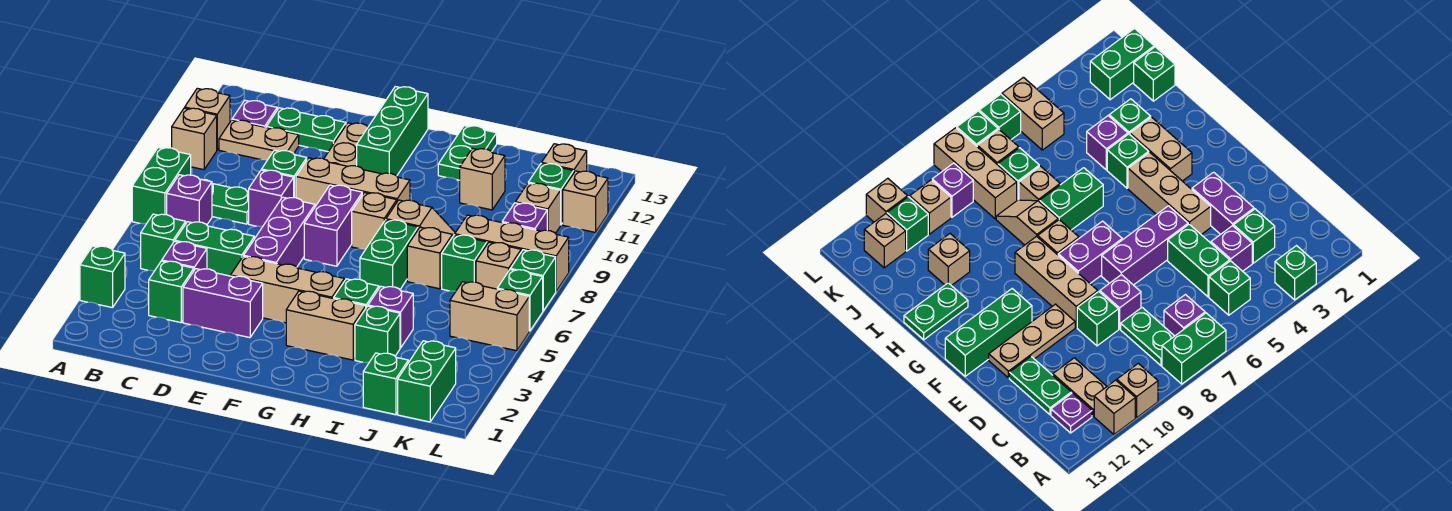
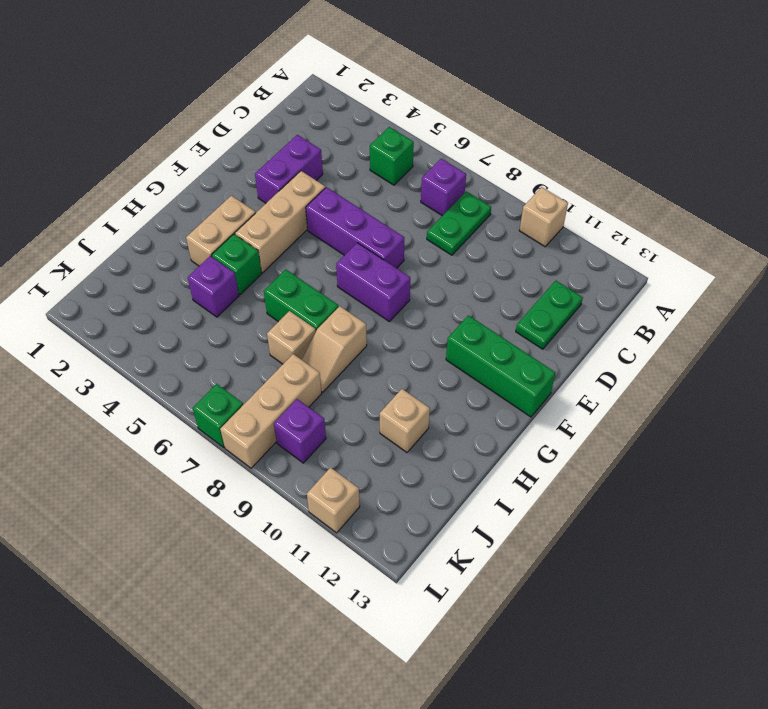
none -> green brick A3 level 1
none -> green brick A7:A8 level 1
none -> tan brick A11 level 1
none -> tan plate B11:C11 level 1

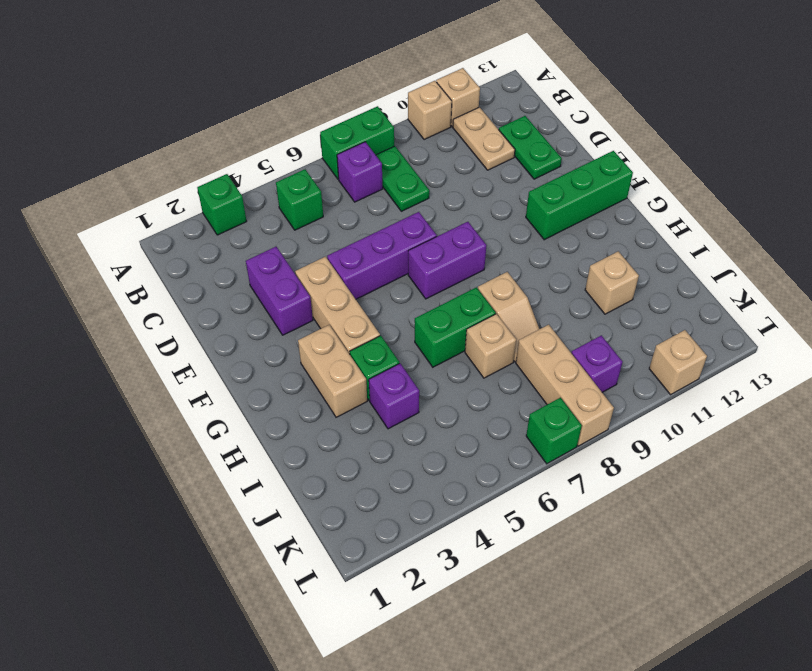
none -> purple plate B12 level 1
none -> green brick C3 level 1
none -> purple brick C4 level 1
none -> green brick C5:D5 level 1

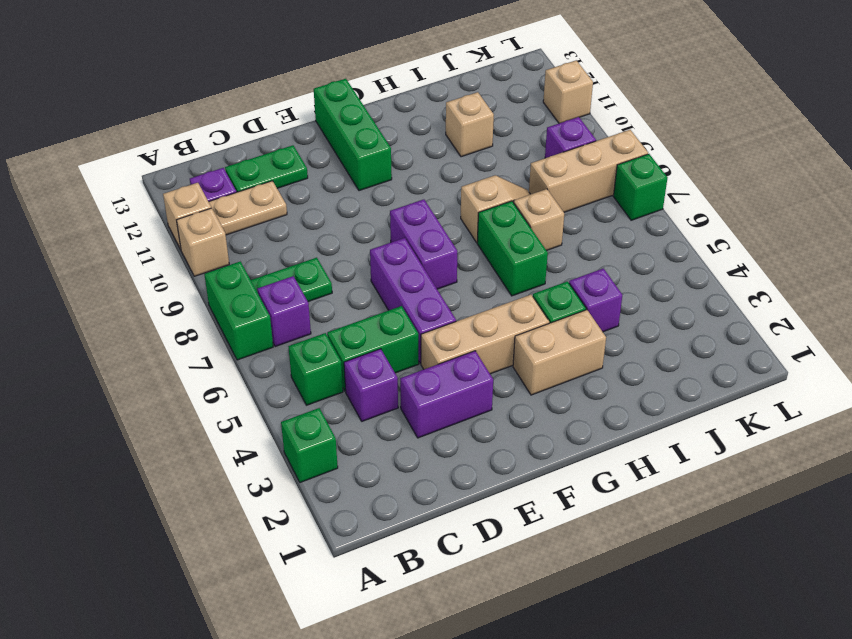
none -> green brick C3 level 1
none -> purple brick D8 level 1
none -> green brick D9 level 1
none -> tan brick E9:G9 level 1

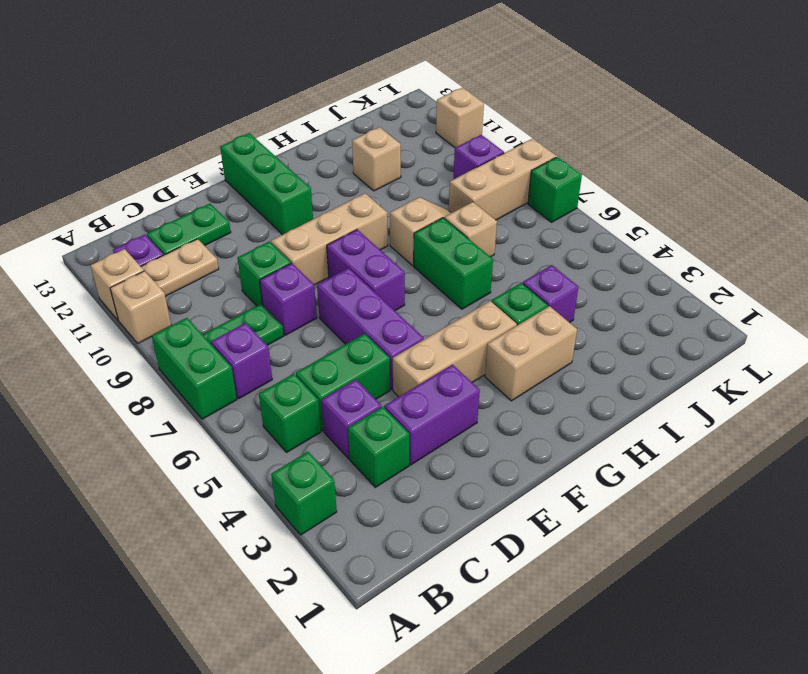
none -> tan plate E10:E12 level 1
none -> tan brick G8 level 1
none -> green plate H12:H13 level 1
none -> green brick I3 level 1

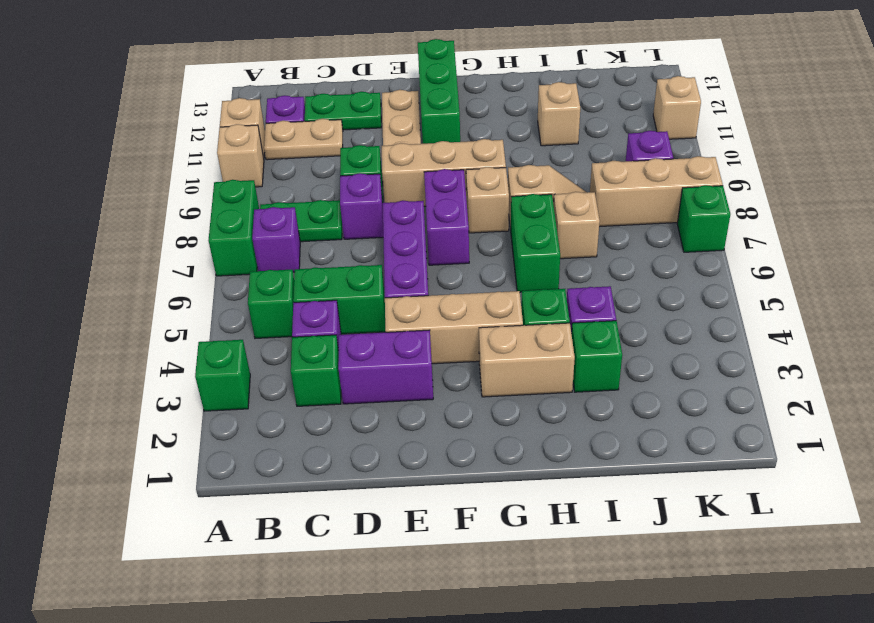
none -> green plate H12:H13 level 1
none -> green brick J1 level 1
none -> green brick J7 level 1
none -> green brick K1:K2 level 1

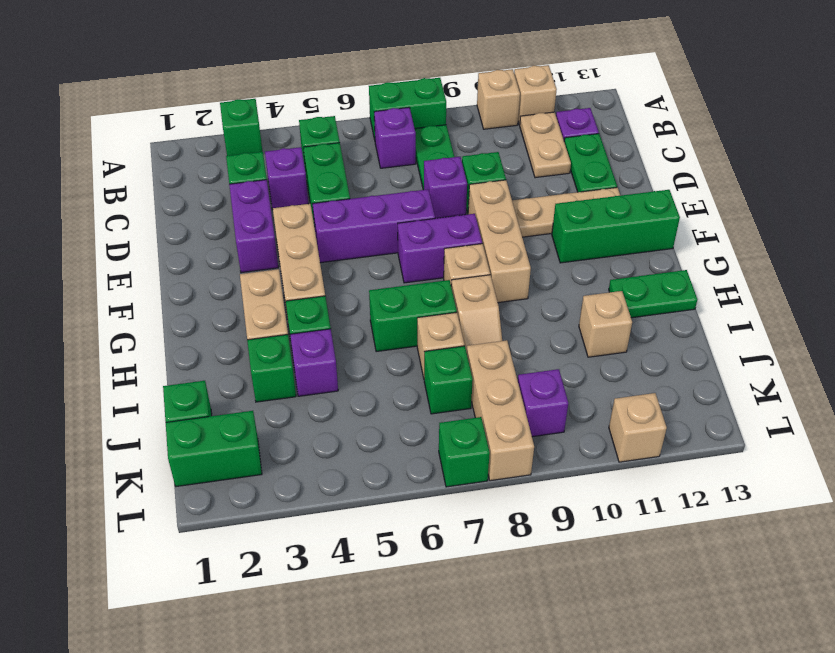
none -> tan brick K5:L5 level 1
none -> tan brick K7 level 1
none -> tan brick K10 level 1
none -> green brick K11 level 1

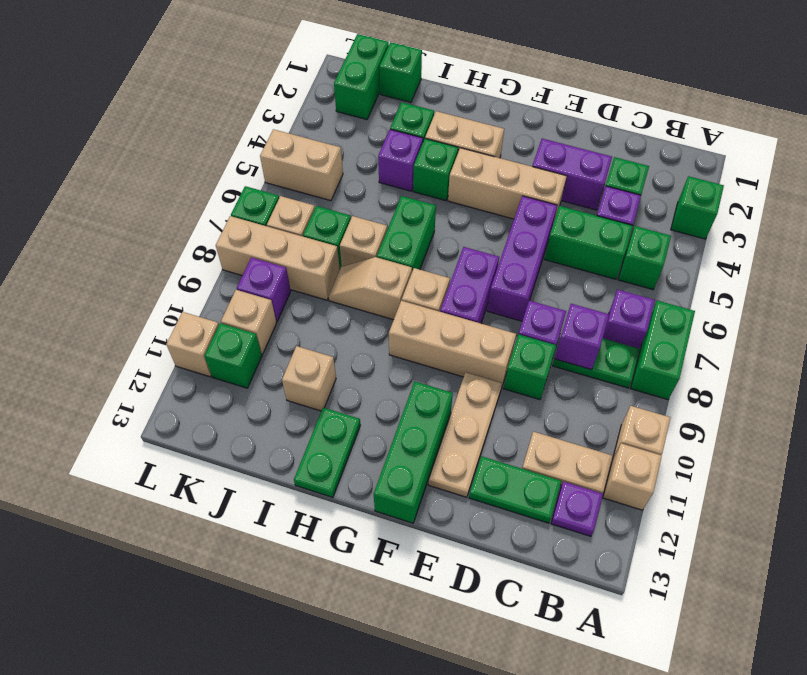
purple brick C8 level 2 -> none
none -> tan brick K12 level 1
none -> green brick L6 level 1

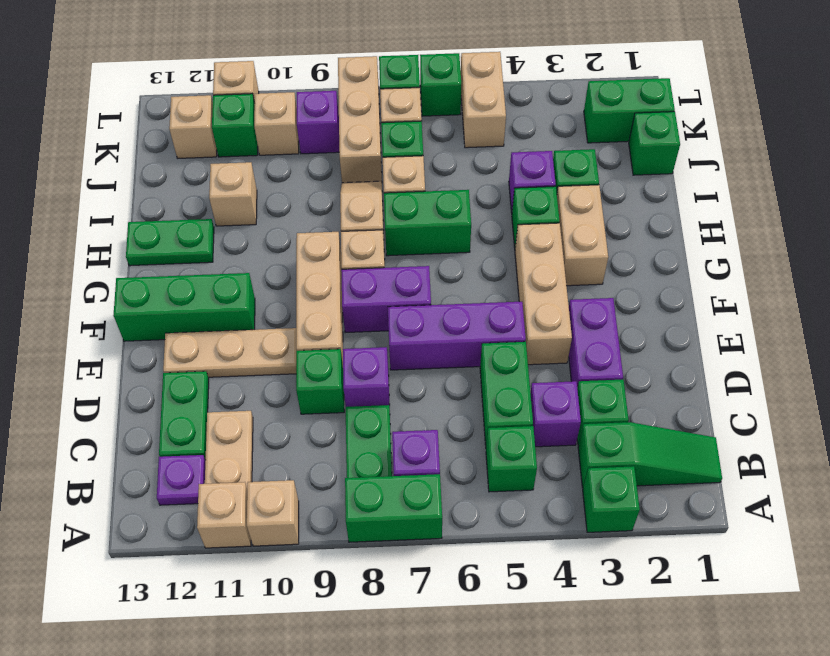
green slope B1:B3 level 1 top 3 -> none

